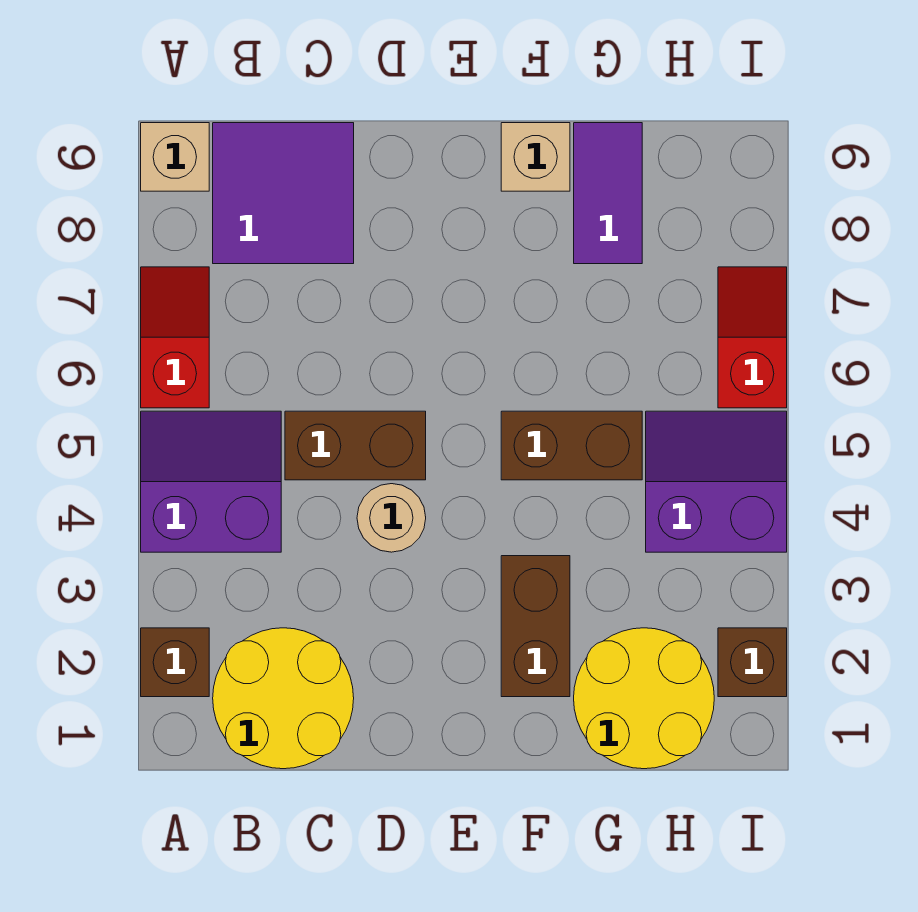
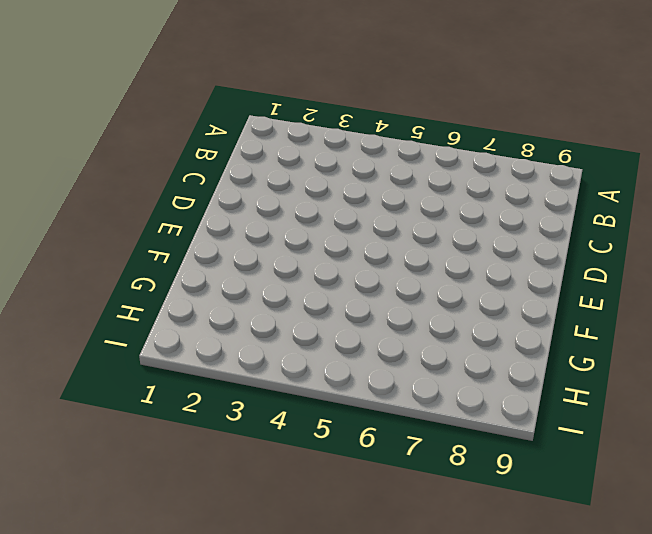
none -> brown brick A2 level 1
none -> purple slope A4:B5 level 1 top 4
none -> red slope A6:A7 level 1 top 6

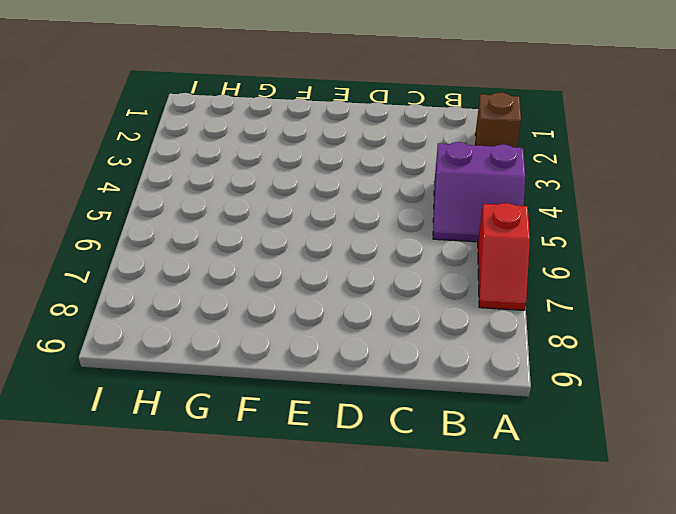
none -> tan brick A9 level 1
none -> yellow round brick B1:C2 level 1
none -> purple tile B8:C9 level 1

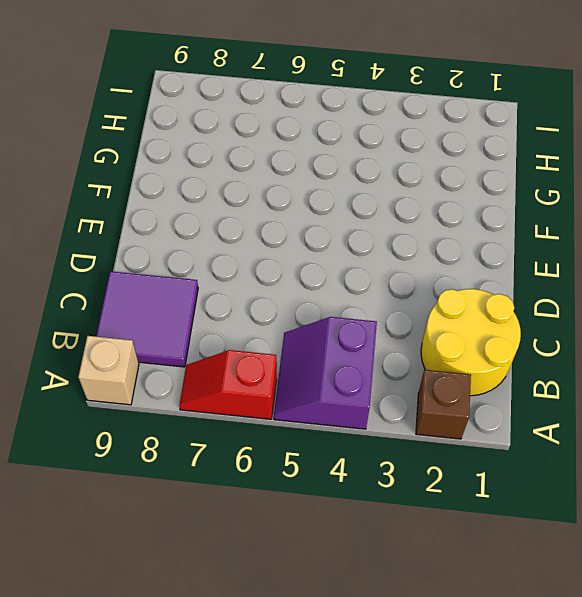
none -> brown brick C5:D5 level 1
none -> tan round brick D4 level 1
none -> brown brick F2:F3 level 1

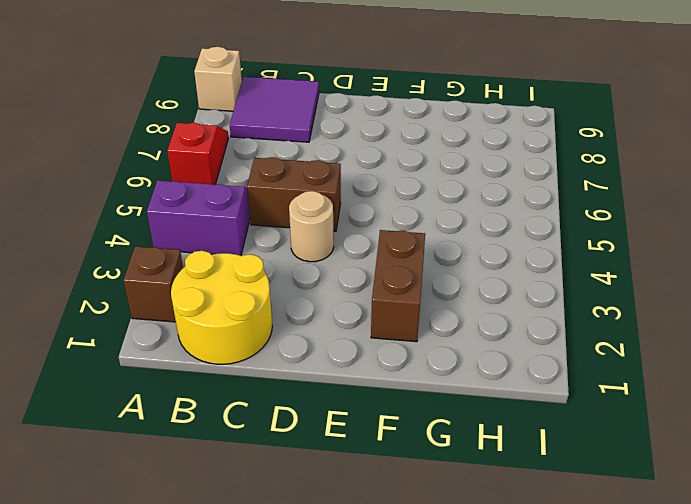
none -> brown brick F5:G5 level 1
none -> tan brick F9 level 1
none -> yellow round brick G1:H2 level 1

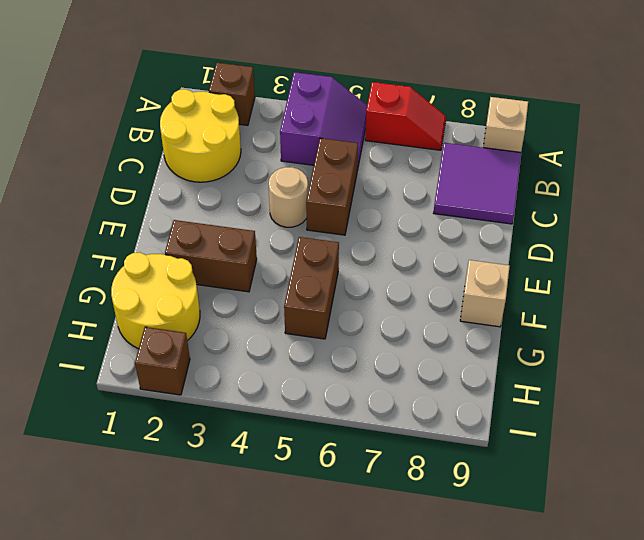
none -> purple tile G8:G9 level 1
none -> purple slope H4:I5 level 1 top 4
none -> red slope I6:I7 level 1 top 6

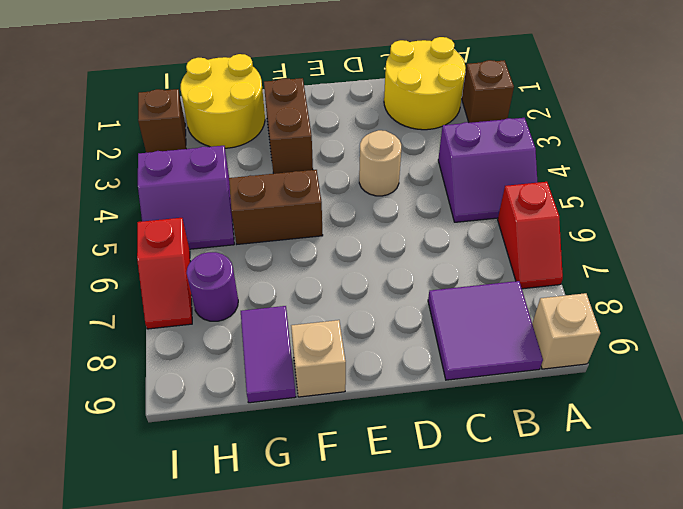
purple round brick H7 level 1 -> none
none -> brown brick C5:D5 level 1

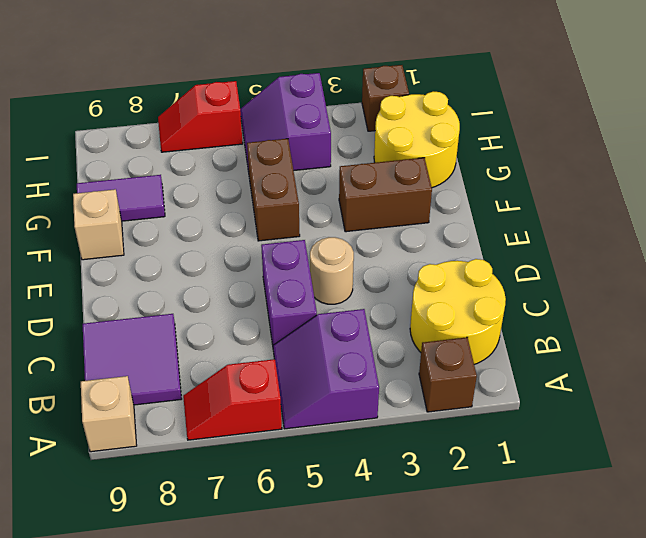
purple brick C5:D5 level 1 -> brown brick C5:D5 level 1

